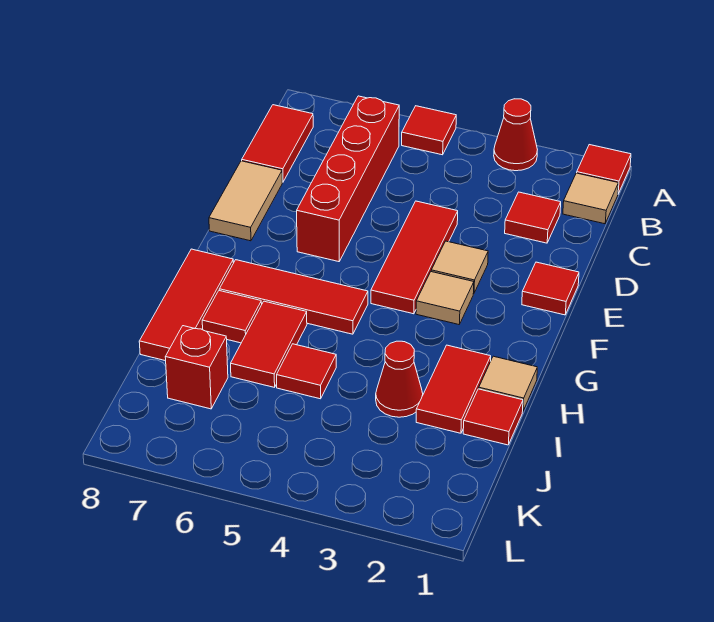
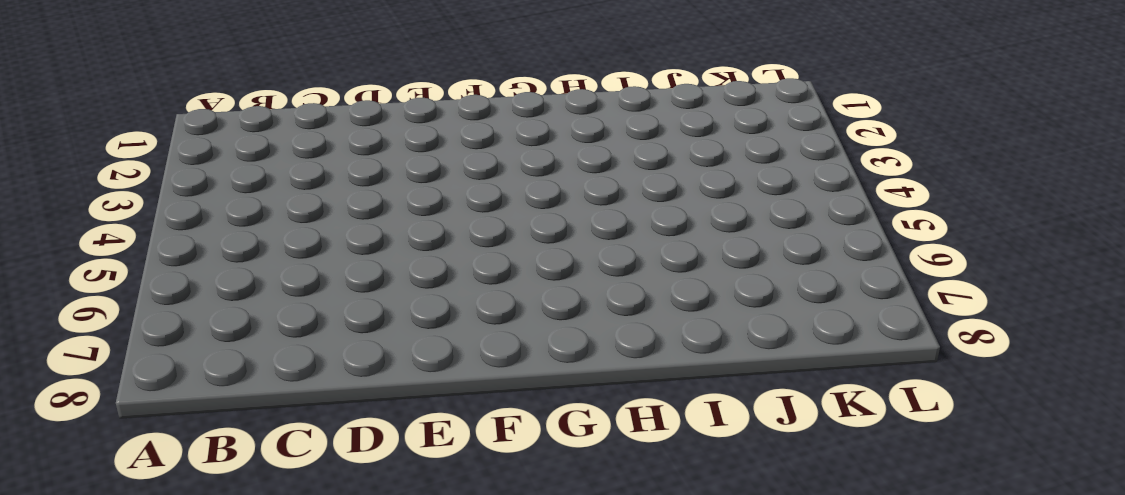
none -> red tile A1 level 1
none -> red cone A3 level 1
none -> red tile A5 level 1

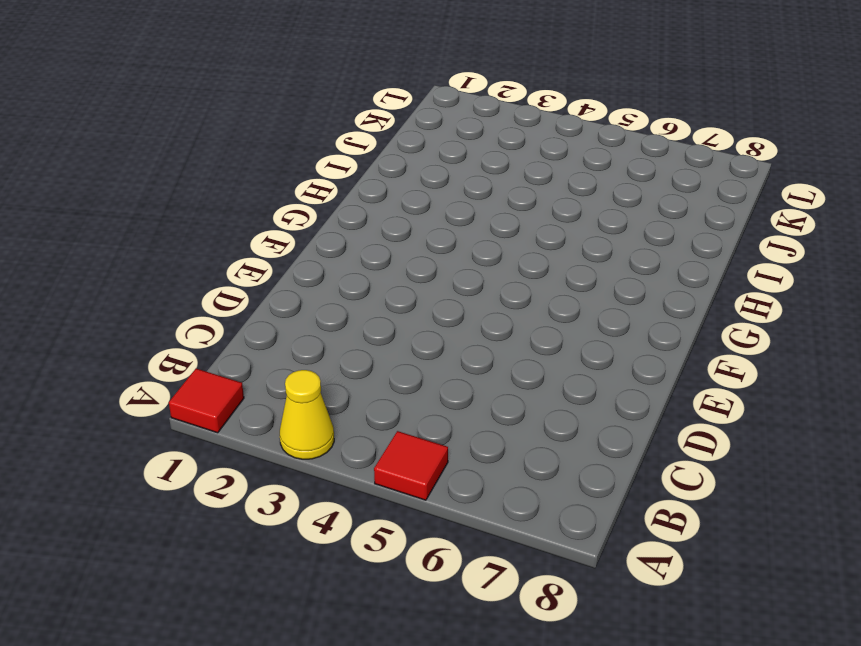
yellow cone A3 level 1 -> red cone A3 level 1
none -> tan tile B1 level 1
none -> red brick B6:E6 level 1
none -> red tile B8:C8 level 1

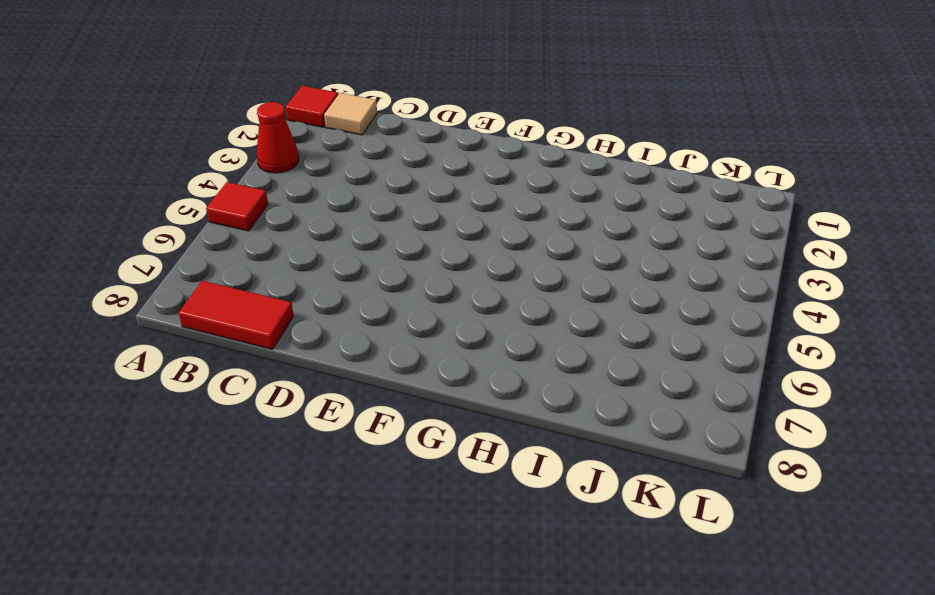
none -> red brick B6:E6 level 1
none -> red tile C2 level 1
none -> red tile D4:F4 level 1

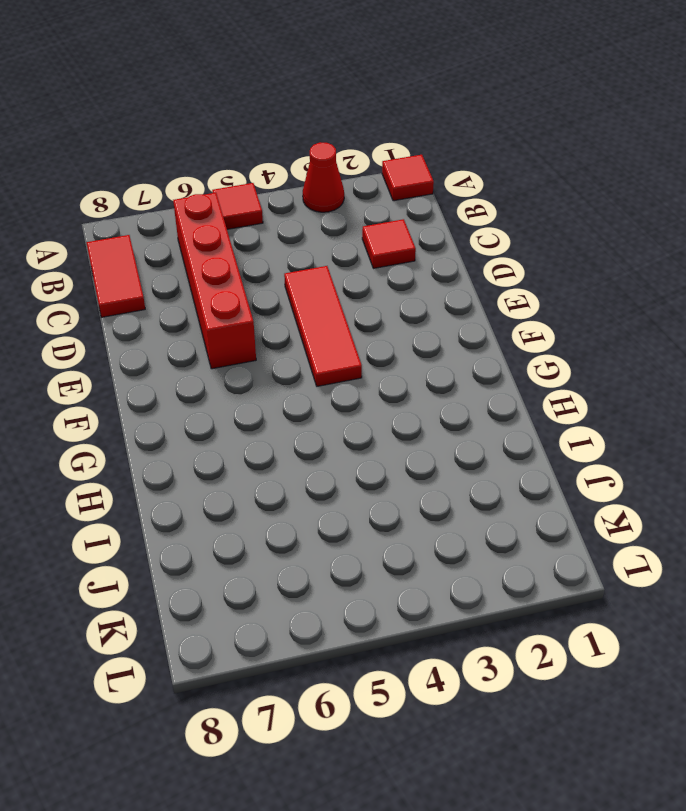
none -> tan tile B1 level 1
none -> tan tile D8:E8 level 1
none -> red tile E1 level 1

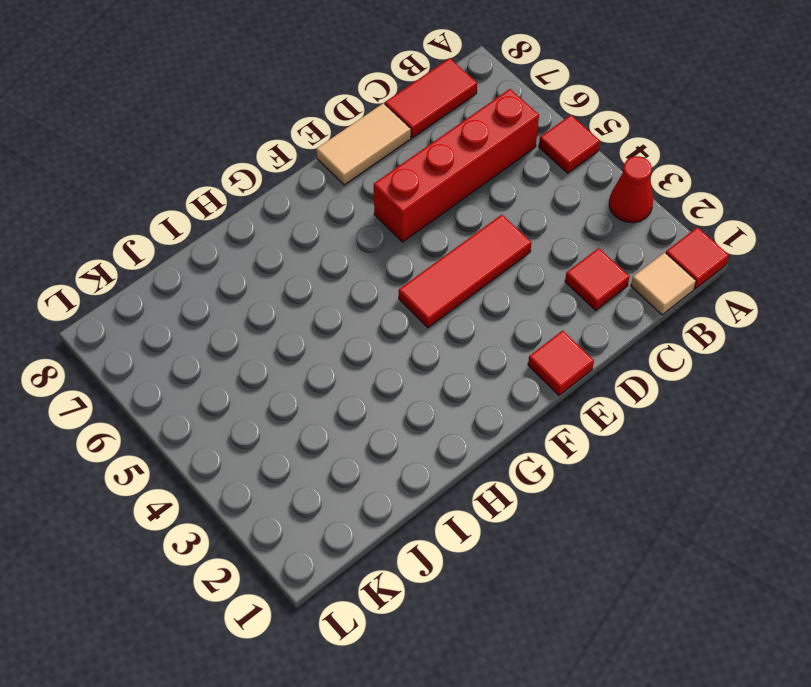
none -> tan tile E3 level 1
none -> tan tile F3 level 1
none -> red tile G5:G7 level 1

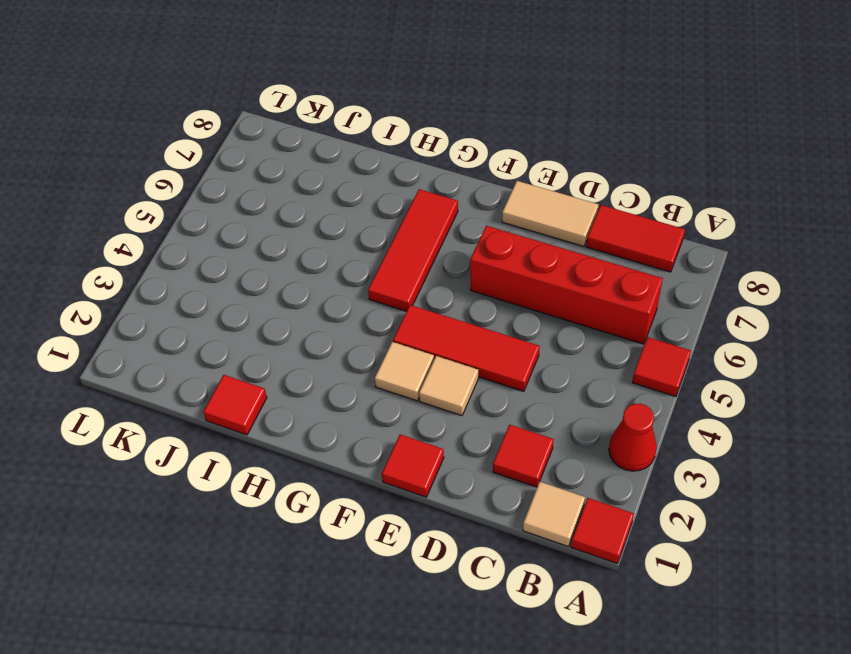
none -> red tile G8:I8 level 1
none -> tan tile H1 level 1
none -> red tile H2:I2 level 1

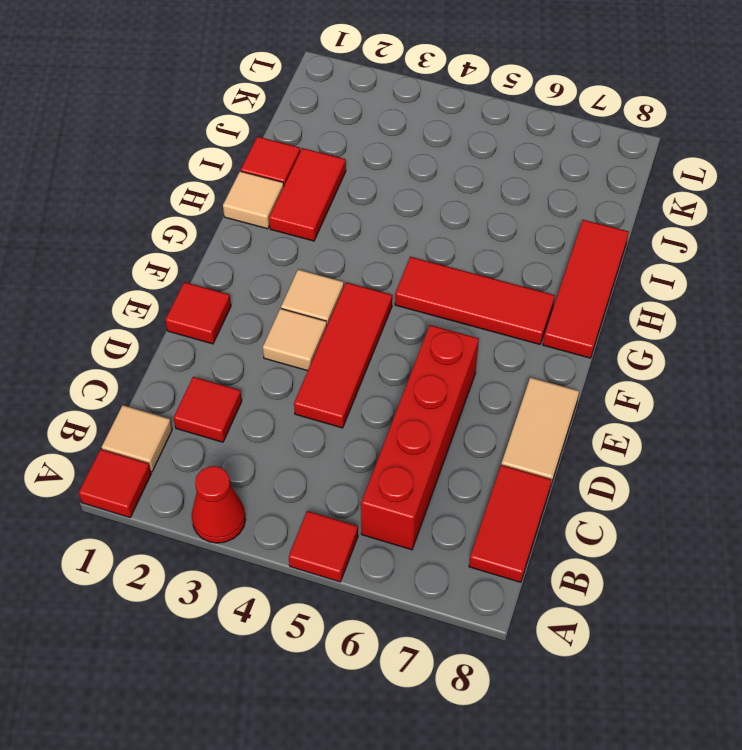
none -> red tile H6:I6 level 1
none -> red tile H7 level 1
none -> red cone I3 level 1

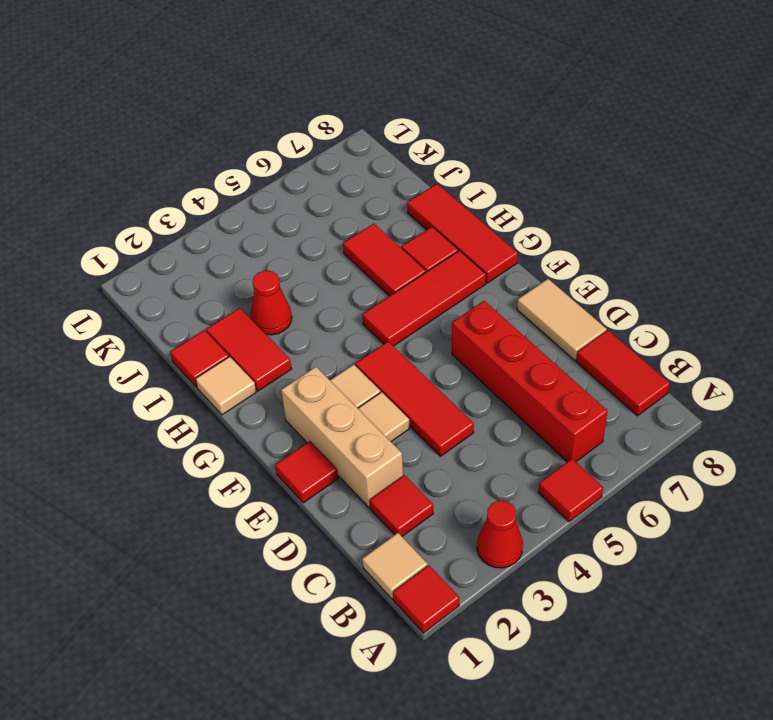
tan brick D2:F2 level 1 -> none
none -> red tile I5 level 1
none -> red brick J7 level 1

